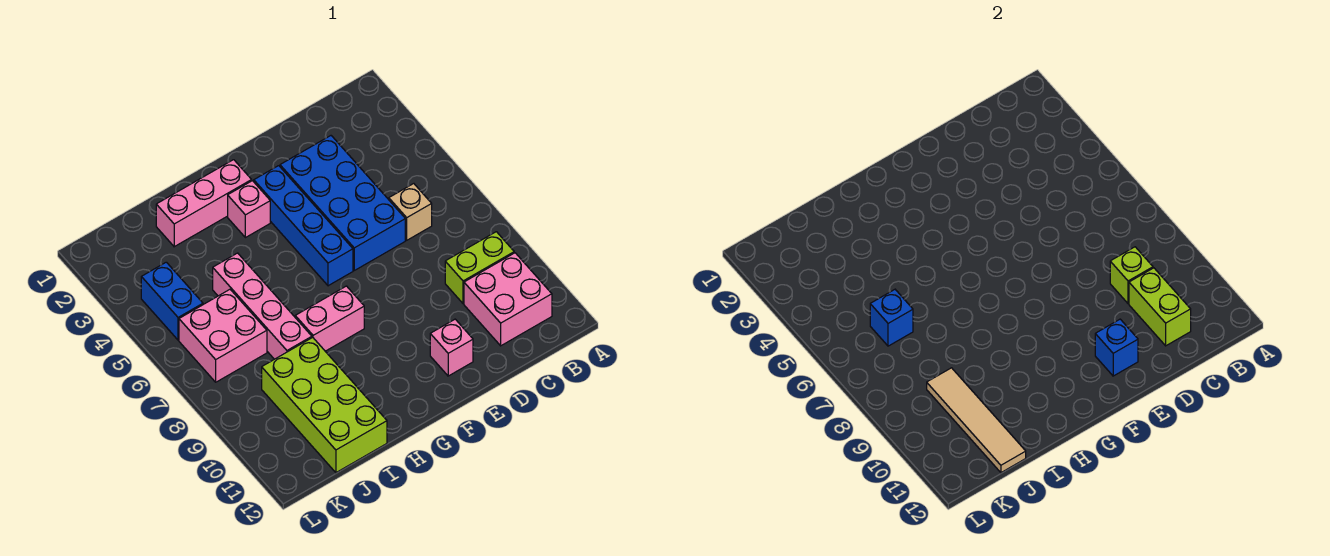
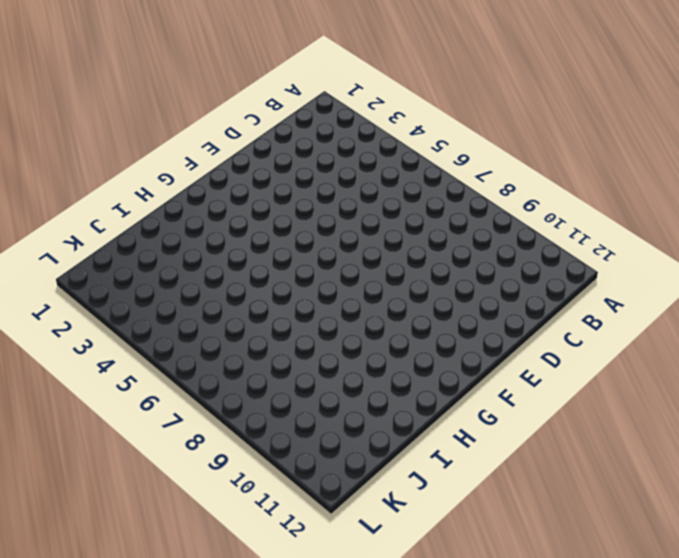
none -> lime brick B9:C9 level 1
none -> pink brick B10:C11 level 1
none -> tan brick C6 level 1

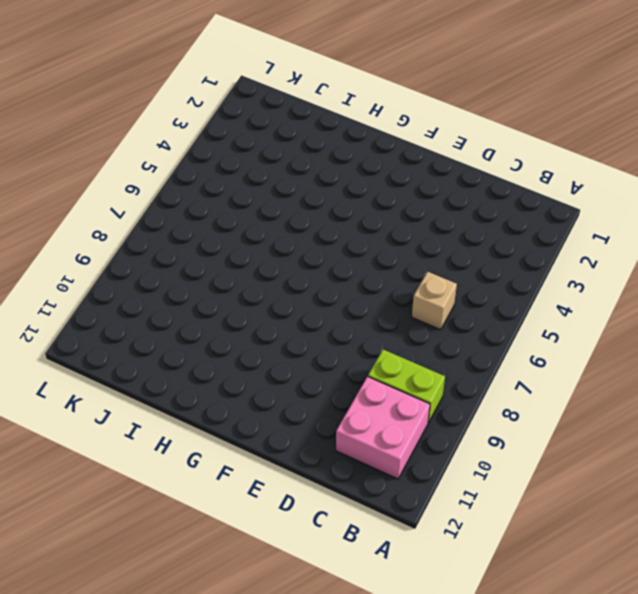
none -> blue brick D3:E6 level 1
none -> pink brick E11 level 1
none -> blue brick F3:F6 level 1

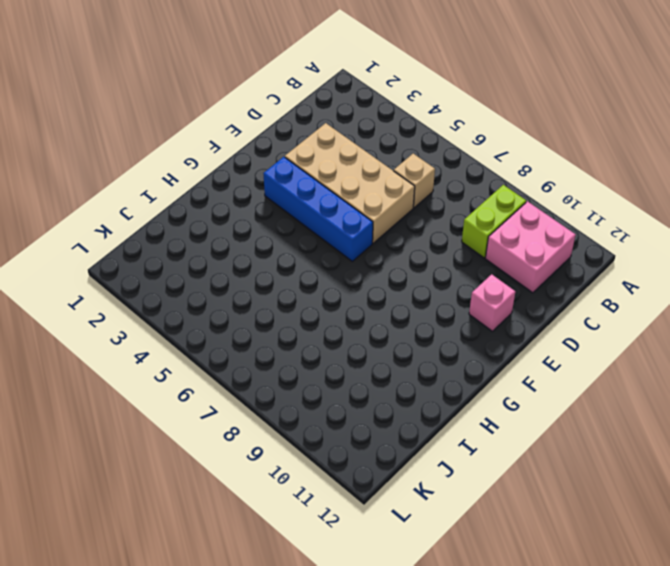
tan brick D3:E6 level 1 -> blue brick D3:E6 level 1
none -> pink brick G2:I2 level 1
none -> pink brick G3 level 1
none -> pink brick G8:H8 level 1

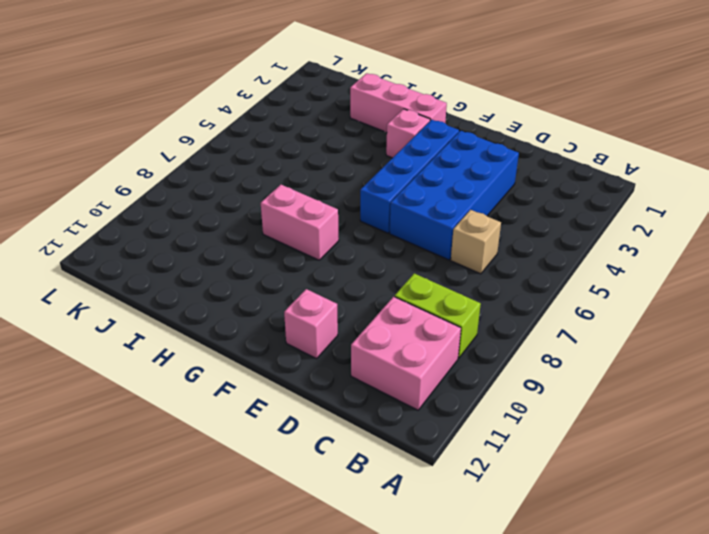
none -> pink brick I5:I8 level 1
none -> lime brick I9:J12 level 1
none -> pink brick J6:K7 level 1

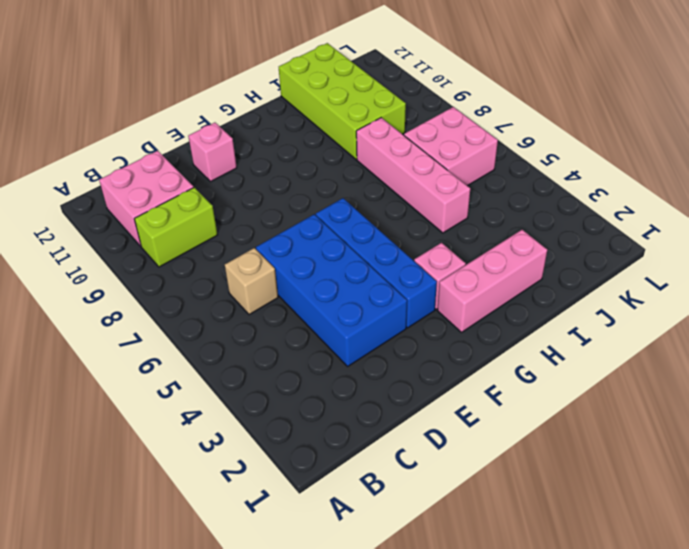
none -> pink brick G8:H8 level 1
none -> blue brick K4:K5 level 1
none -> lime brick C9 level 2

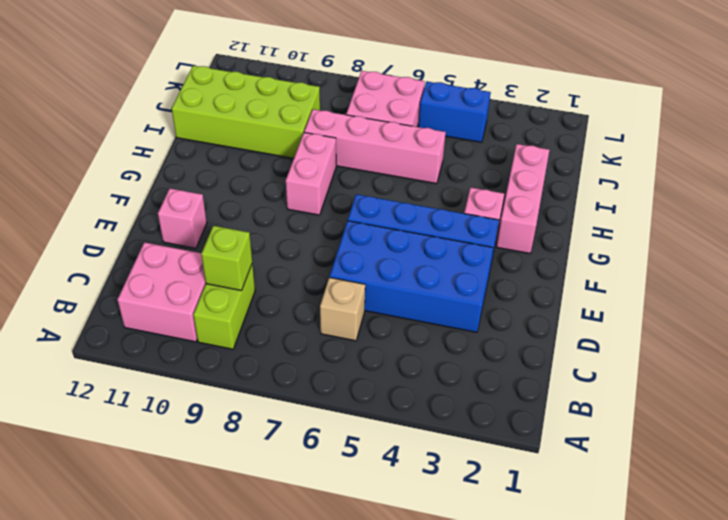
none -> lime brick C10:C11 level 2
none -> blue brick E11 level 2
none -> blue brick J6 level 2

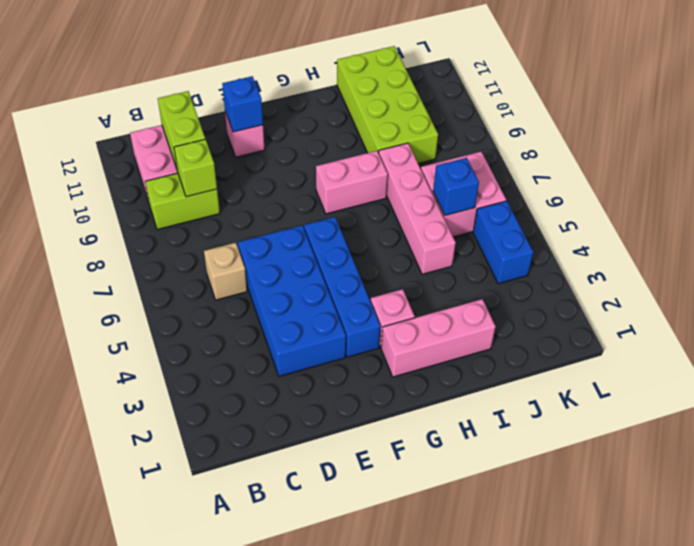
none -> tan tile J9:J12 level 2

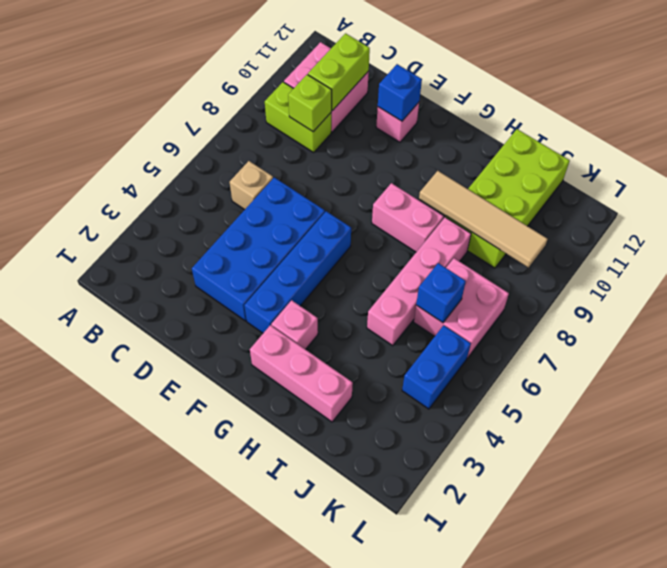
tan tile H9:K9 level 2 -> tan tile J9:J12 level 2

